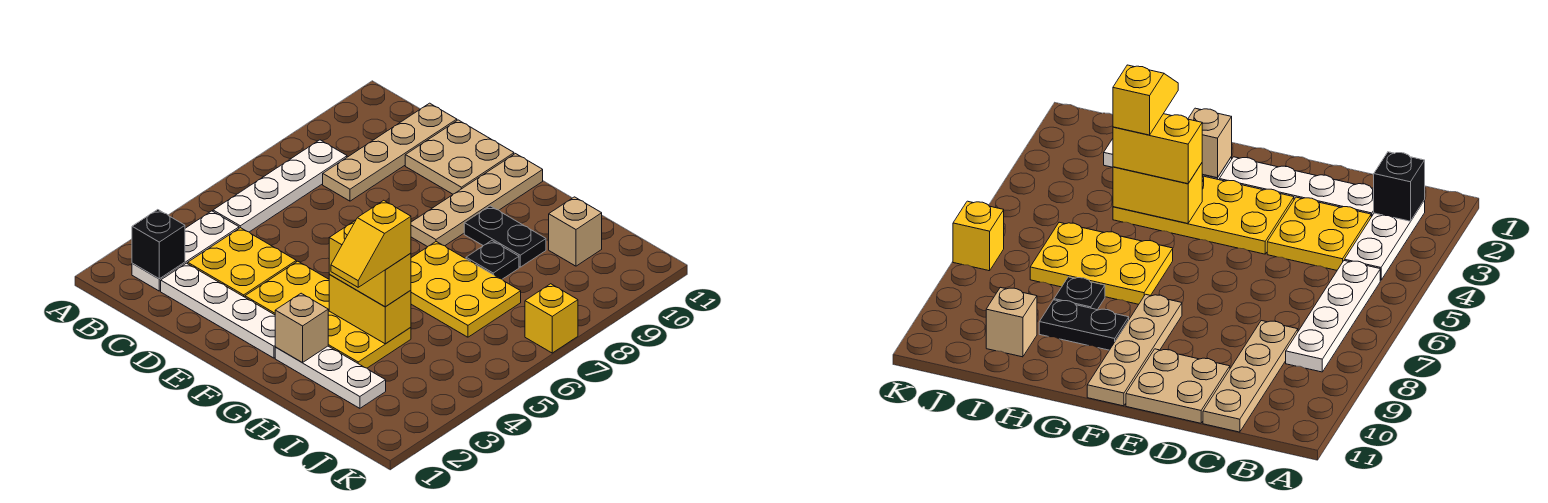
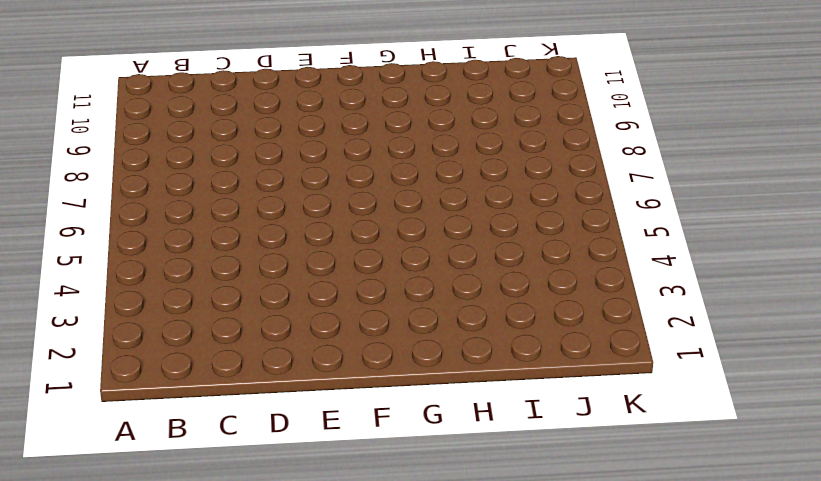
none -> white plate B2:B4 level 1
none -> white plate B5:B8 level 1
none -> white plate C2:F2 level 1

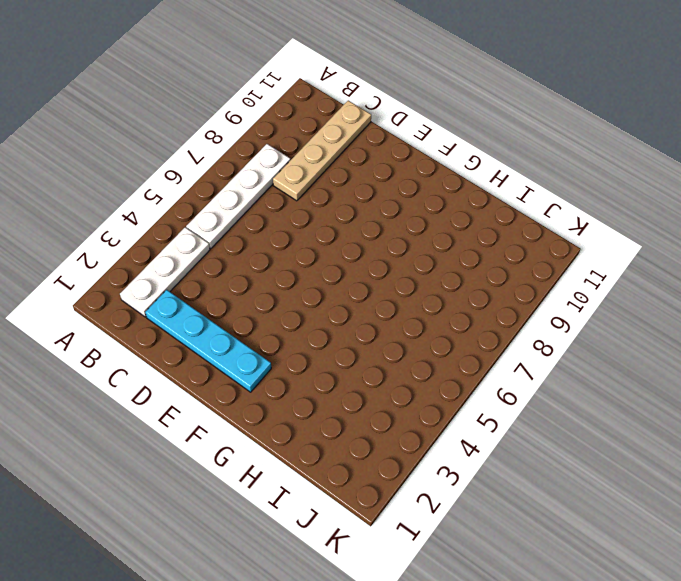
cyan plate C2:F2 level 1 -> white plate C2:F2 level 1
none -> yellow plate C3:D4 level 1
none -> tan plate D10:E11 level 1
none -> yellow plate E3:H4 level 1

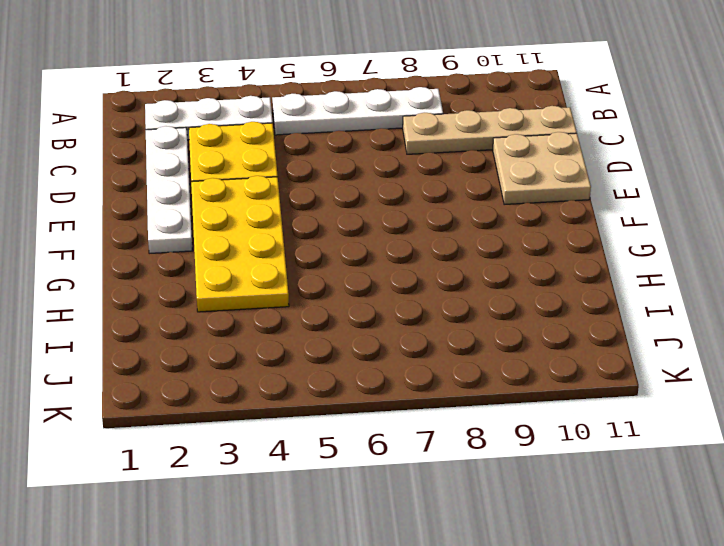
none -> tan plate F8:F11 level 1
none -> white plate G2:I2 level 1
none -> yellow plate G6:I7 level 1

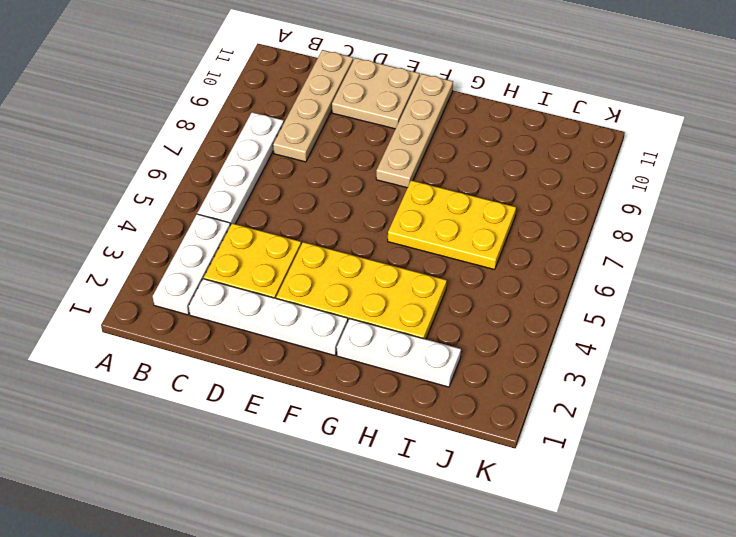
none -> black plate G9:H9 level 1
none -> black plate H8 level 1
none -> tan brick I10 level 1

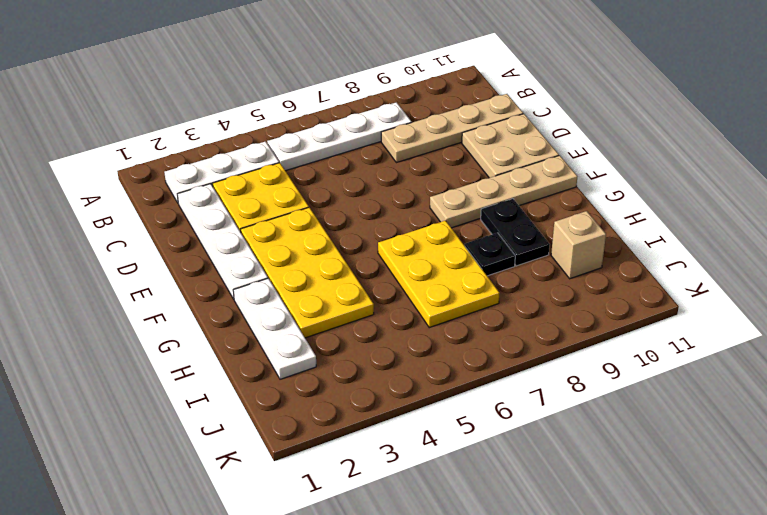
none -> yellow brick K7 level 1
none -> black brick B2 level 2
none -> tan brick G2 level 2

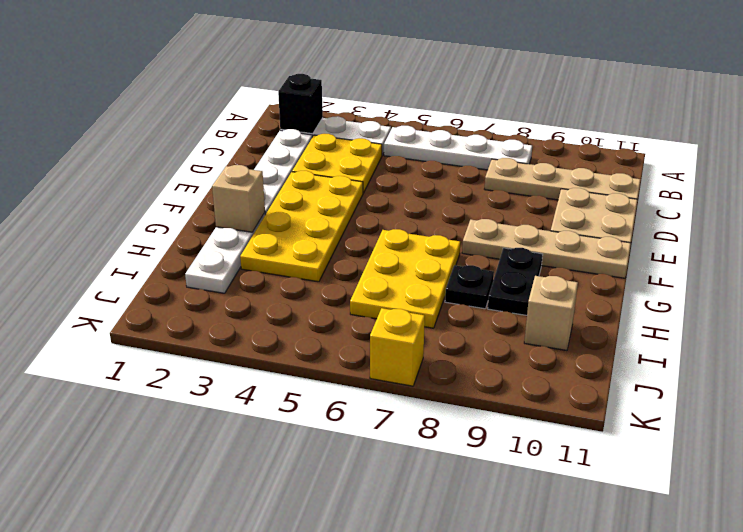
none -> yellow brick G4:H4 level 2
none -> yellow brick G4:H4 level 3
none -> yellow slope H3:H4 level 4 top 4

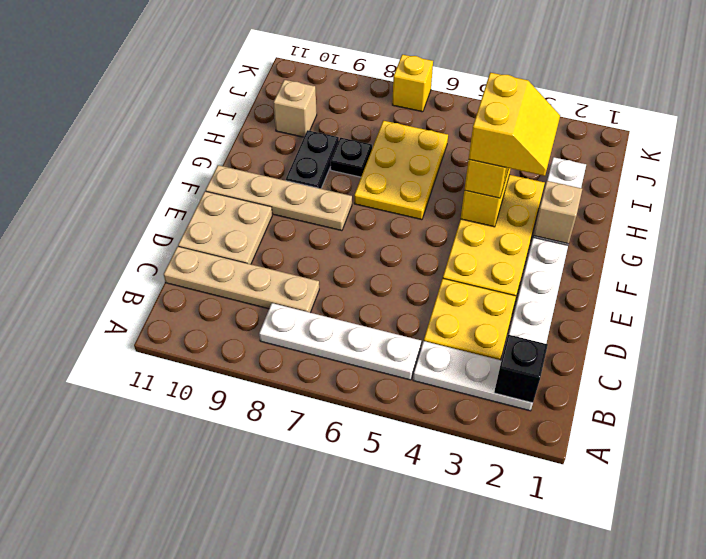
yellow slope G3:H4 level 4 top 4 -> yellow slope H3:H4 level 4 top 4

